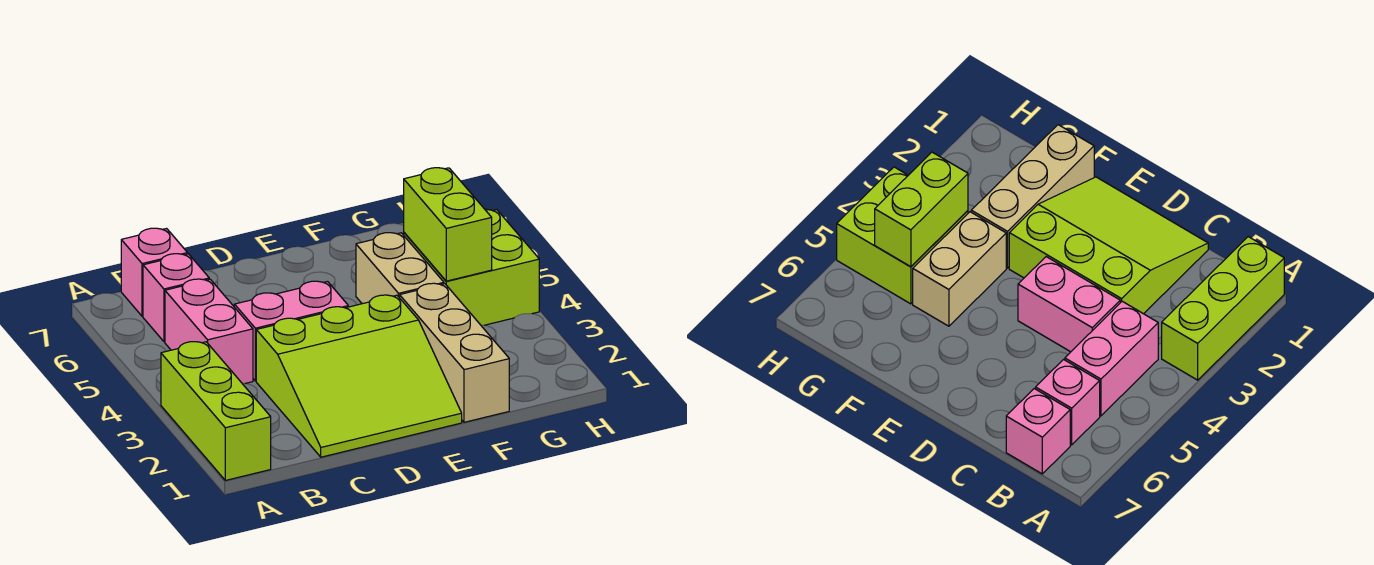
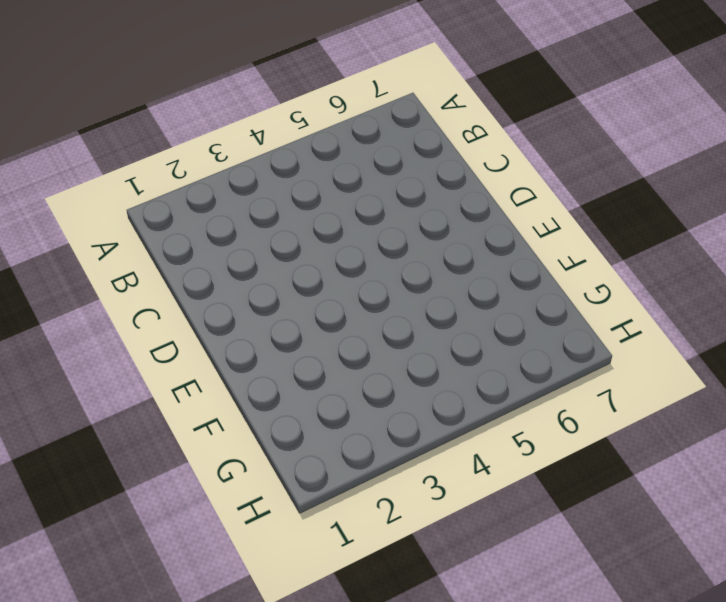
none -> lime brick A1:A3 level 1
none -> pink brick B4:B5 level 1

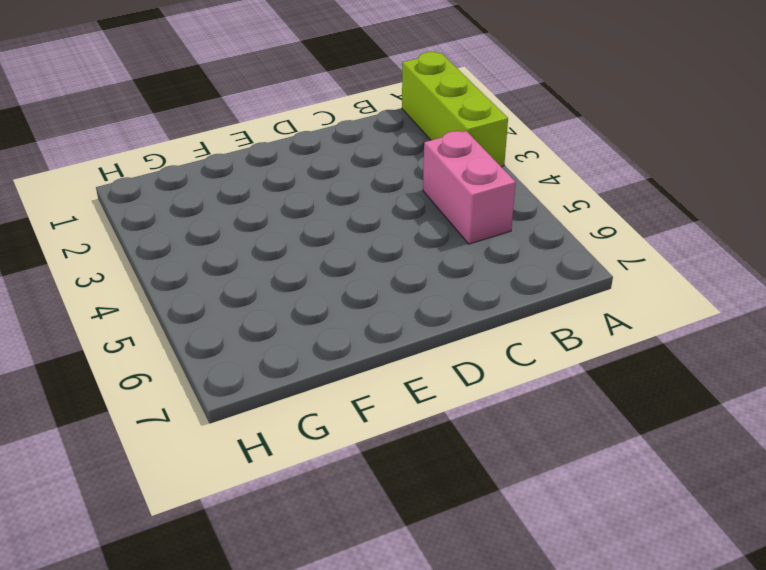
none -> pink brick B6 level 1
none -> pink brick B7 level 1

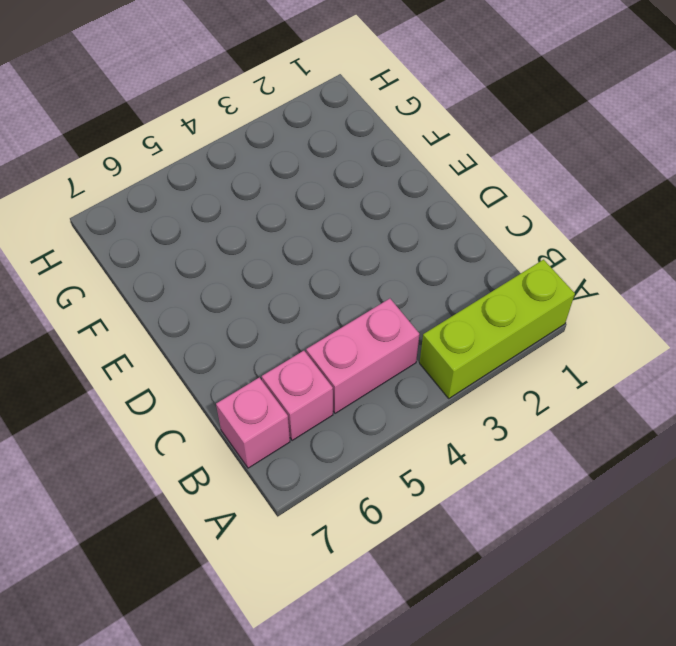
none -> lime slope C1:E3 level 1 top 3
none -> pink brick C4:D4 level 1

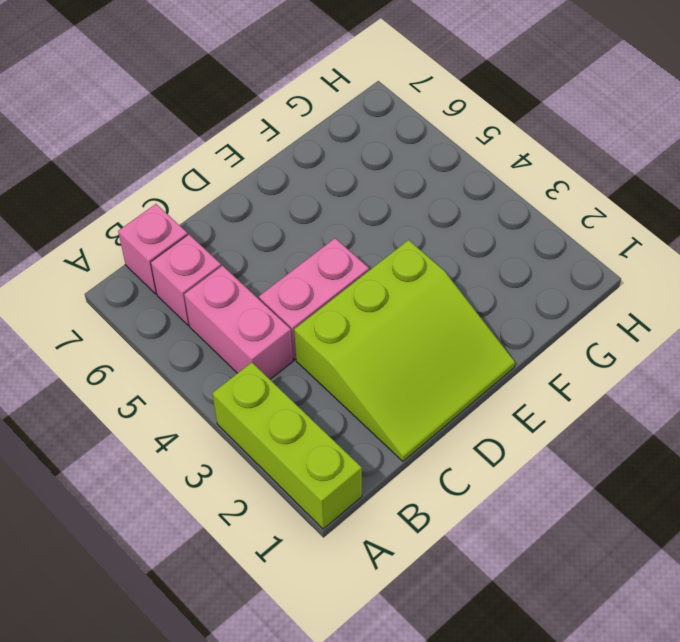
none -> tan brick F1:F3 level 1
none -> tan brick F4:F5 level 1

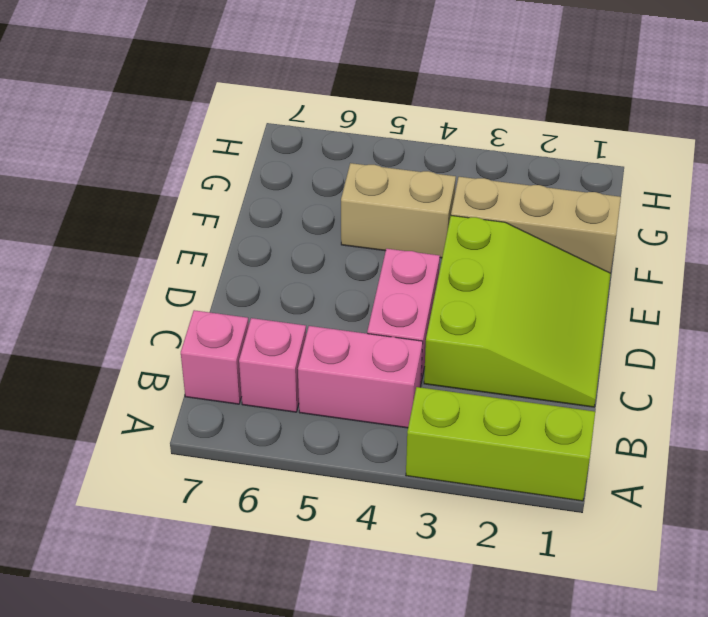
none -> lime brick G4:H5 level 1
none -> lime brick G4:G5 level 2

